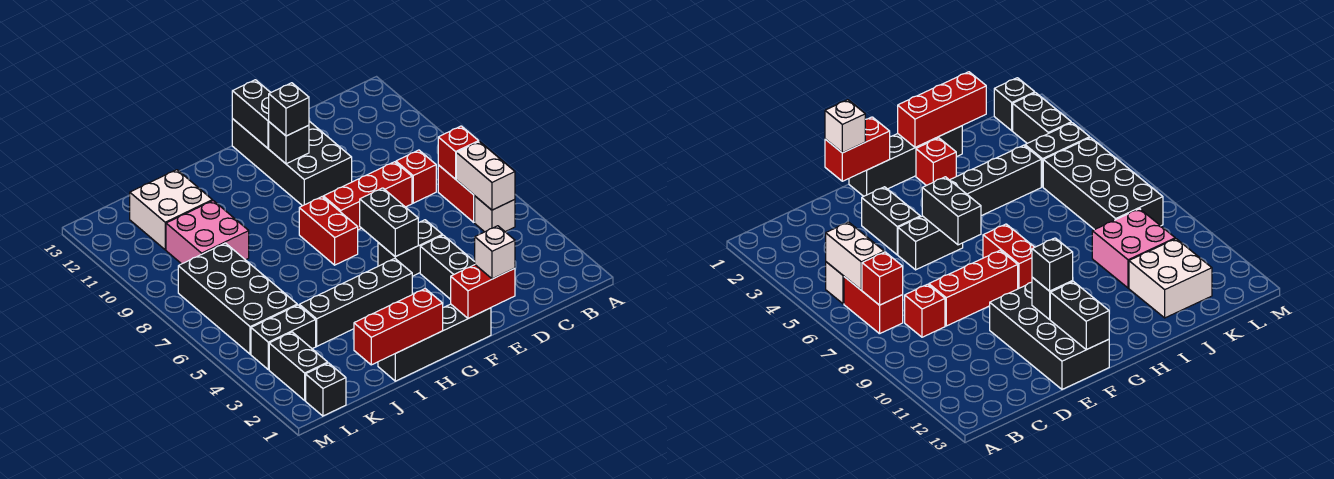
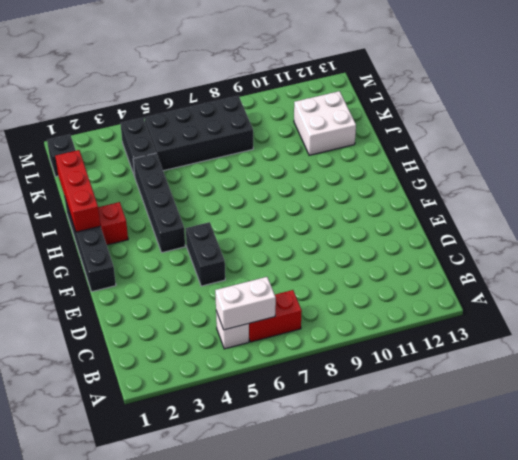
none -> red brick C8 level 1
none -> red brick D8:F8 level 1
none -> black brick E3:E4 level 1

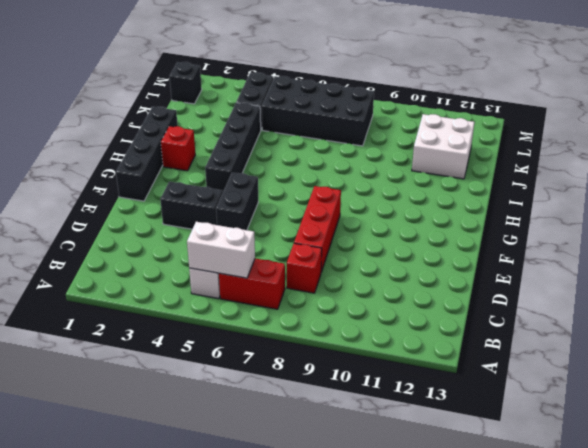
none -> black brick E10:F13 level 1
none -> red brick G7:G8 level 1
none -> pink brick J9:K10 level 1

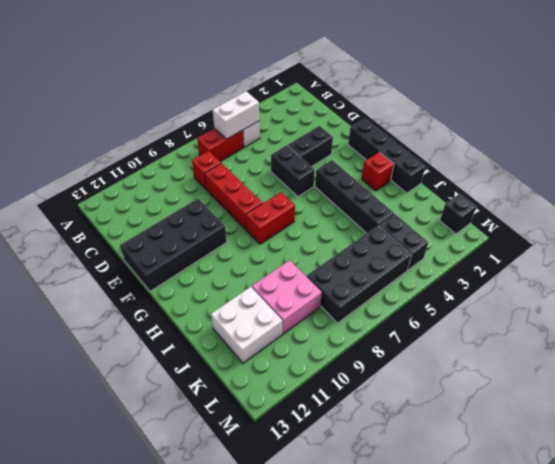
none -> black brick L2:L3 level 1
none -> red brick B7 level 2
none -> red brick E1:F1 level 2

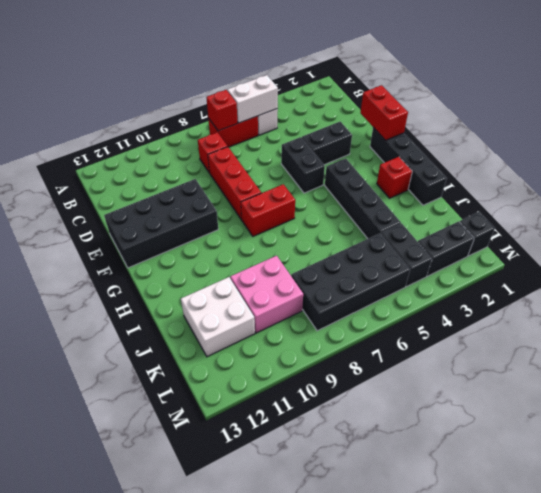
none -> black brick F5:F6 level 2
none -> black brick F11 level 2
none -> black brick F12:F13 level 2

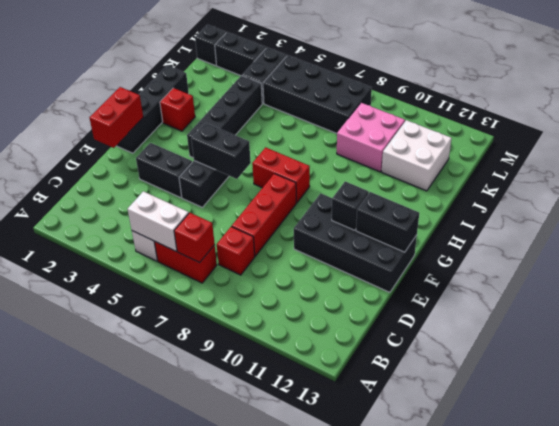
none -> red brick H1:J1 level 2
none -> white brick E1 level 3
none -> black brick F11 level 3

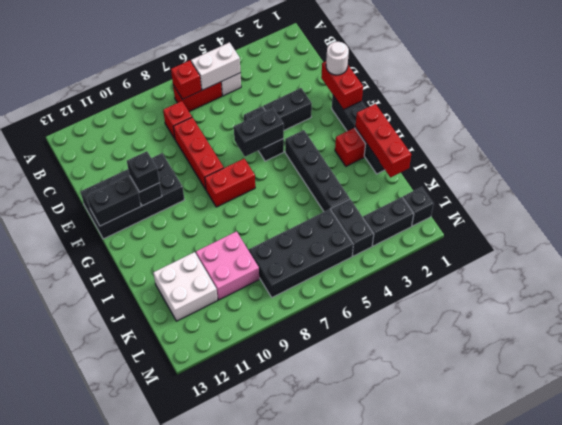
white round brick E1 level 3 -> white brick E1 level 3

